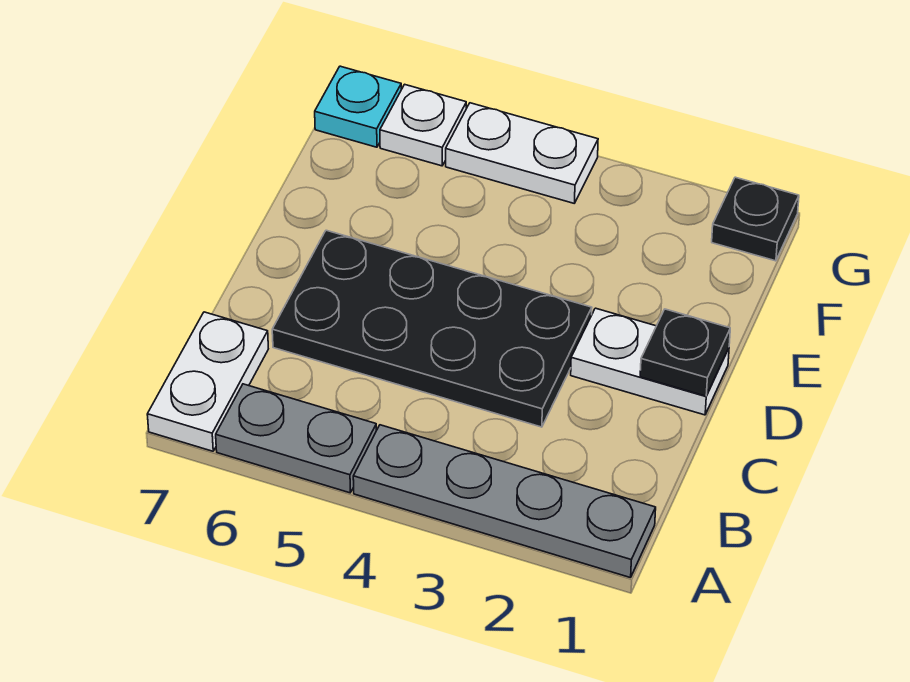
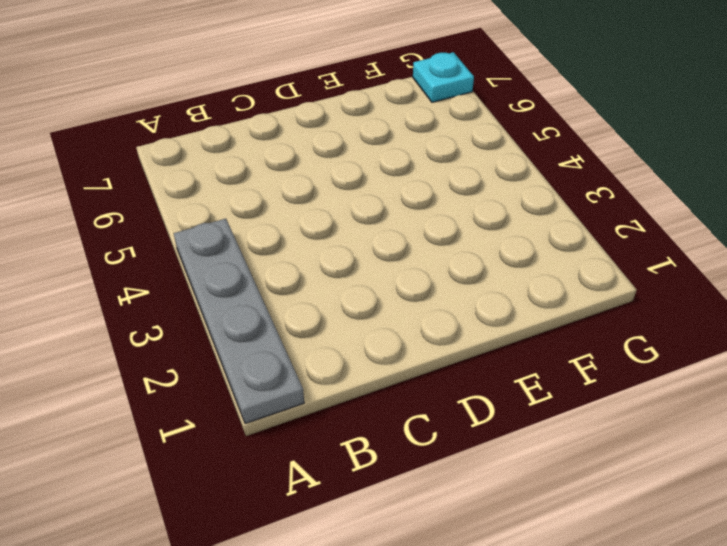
none -> grey plate A5:A6 level 1
none -> white plate A7:B7 level 1

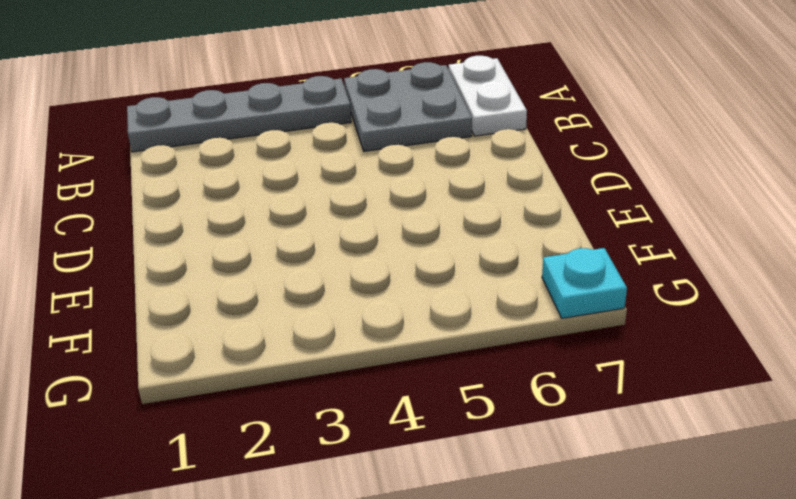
grey plate A5:B6 level 1 -> grey plate A5:A6 level 1
none -> black plate C3:D6 level 1
none -> white plate D1:D2 level 1

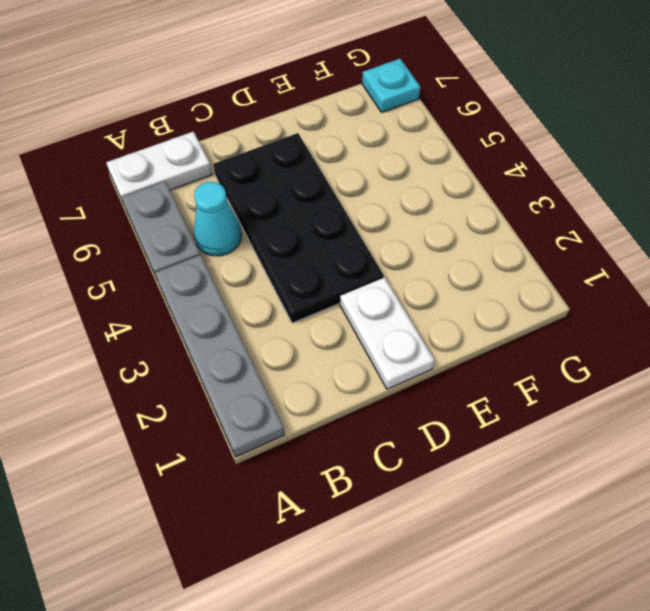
cyan cone B5 level 1 -> none
none -> black plate G1 level 1
none -> white plate G4:G5 level 1

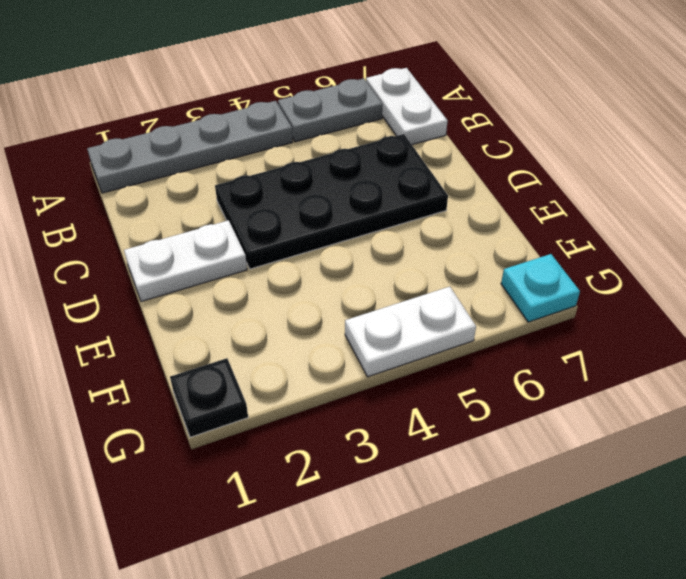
none -> white plate G6 level 1
none -> black plate D1 level 2

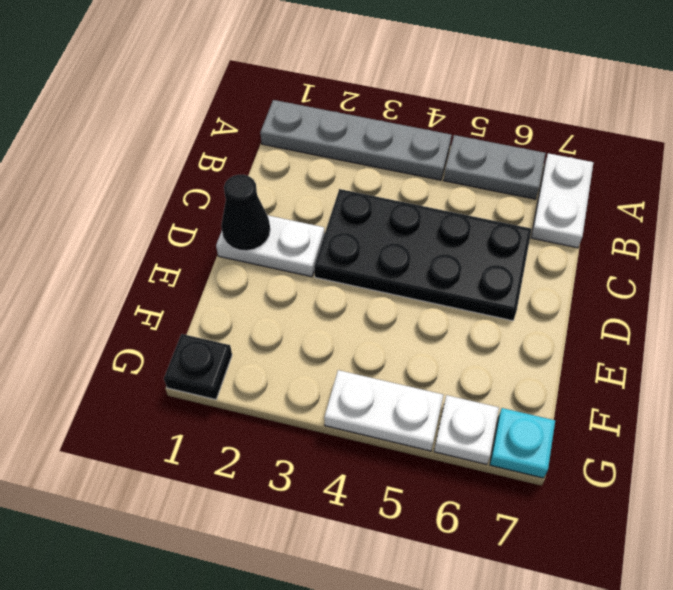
black cone D1 level 2 -> black plate D1 level 2

